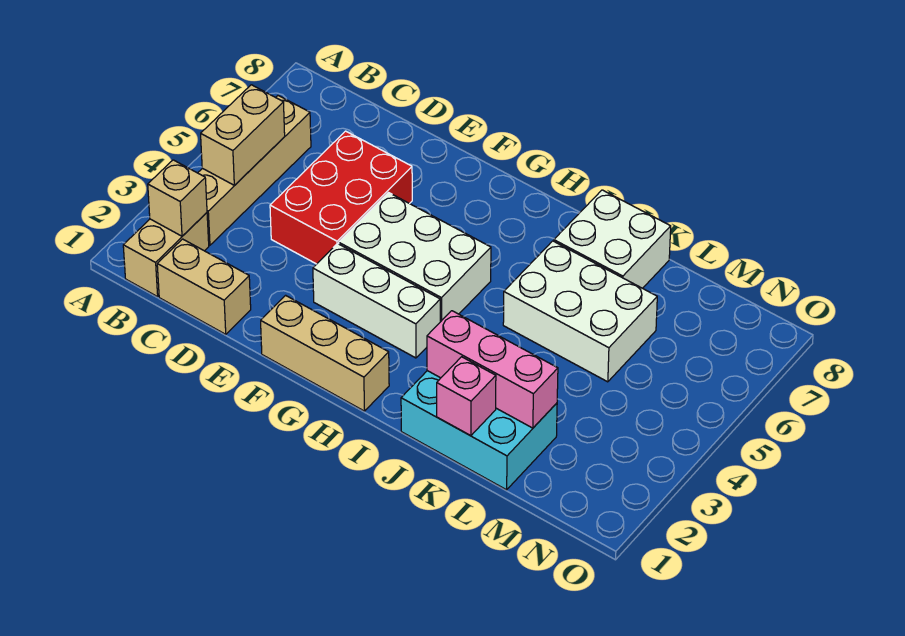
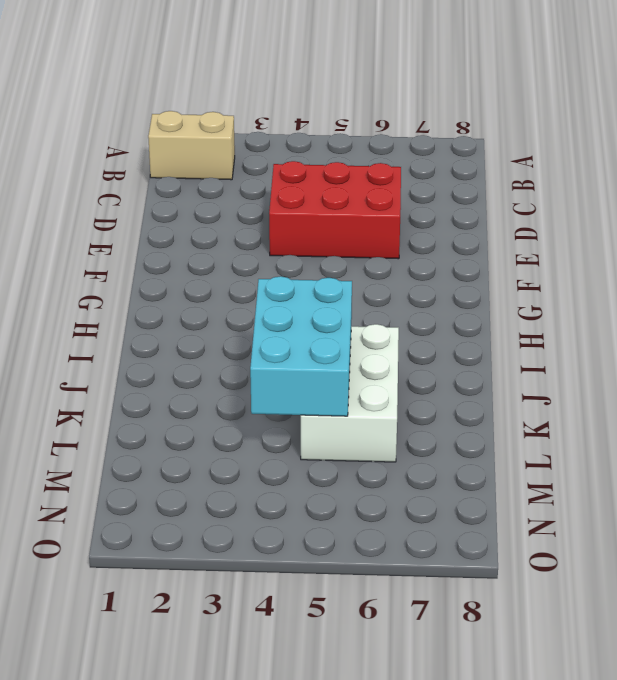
cyan brick J4:L5 level 2 -> cyan brick J1:L2 level 1
none -> tan brick B3:B6 level 1
none -> tan brick C1:D1 level 1
none -> tan brick F1:H1 level 1

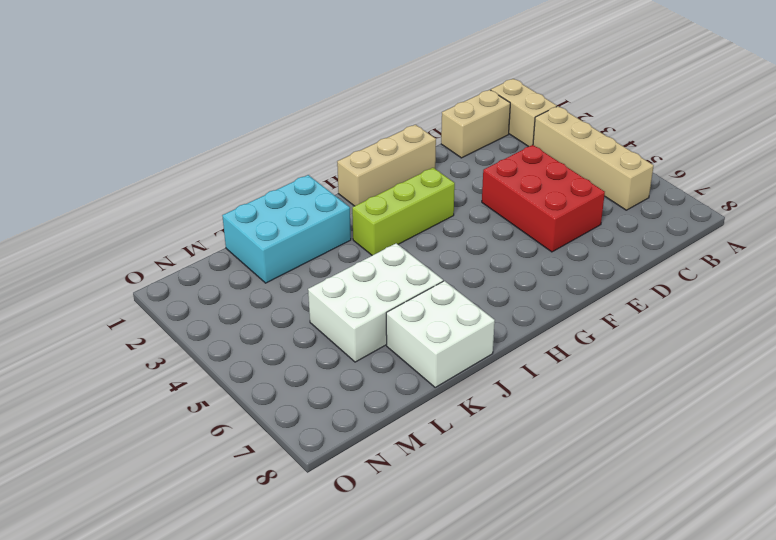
lime brick G3:I3 level 1 -> white brick F3:H3 level 1
none -> white brick F4:H5 level 1
none -> tan brick B2 level 2
none -> tan brick B4:B5 level 2

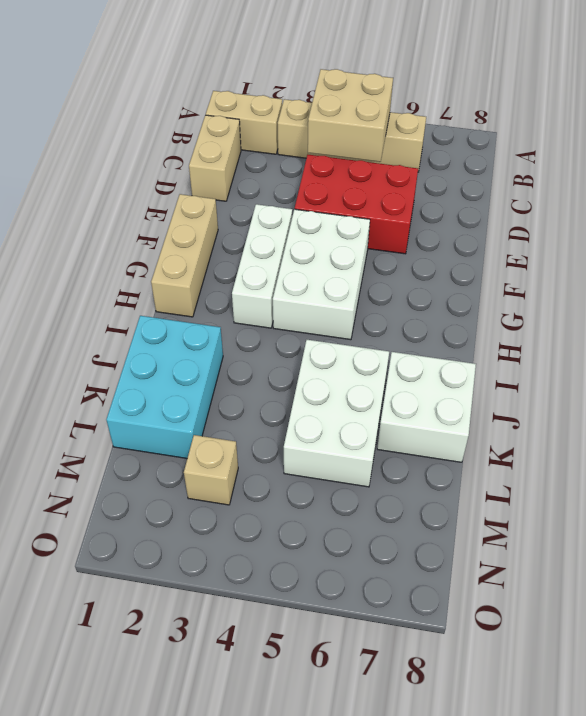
tan brick B4:C5 level 2 -> tan brick B4:B5 level 2
tan brick M3 level 1 -> tan brick B2 level 2
none -> pink brick J2:L2 level 2
none -> pink brick K1 level 2

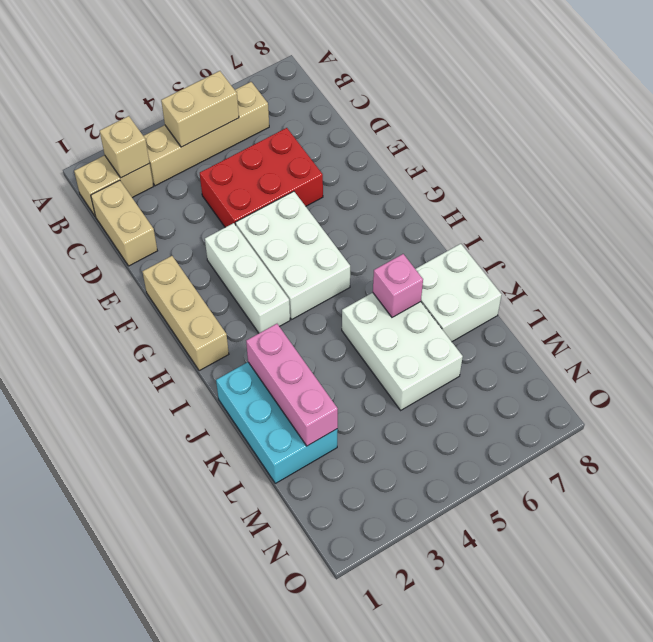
pink brick J6 level 2 -> pink brick K1 level 2

